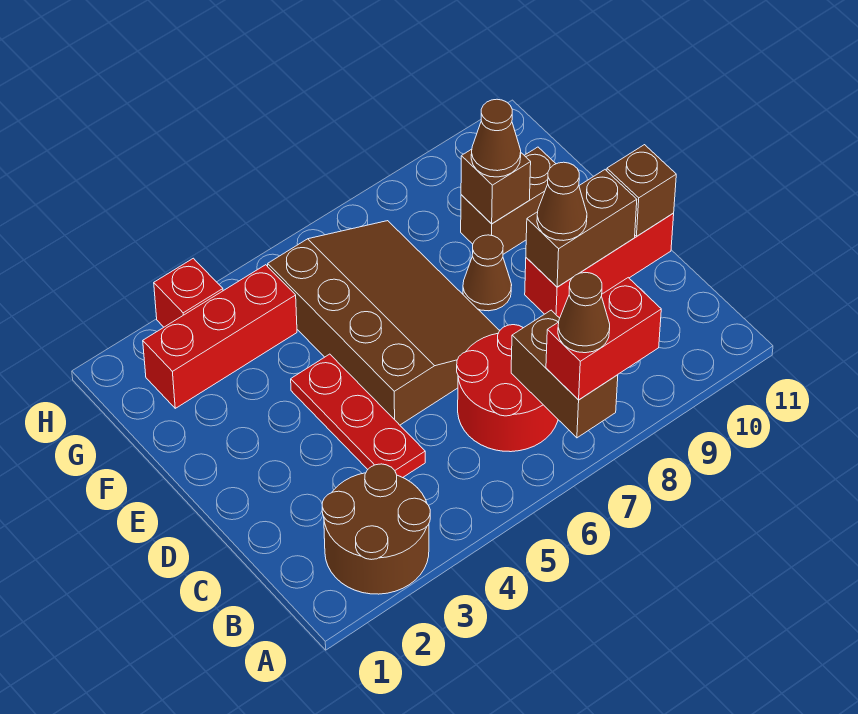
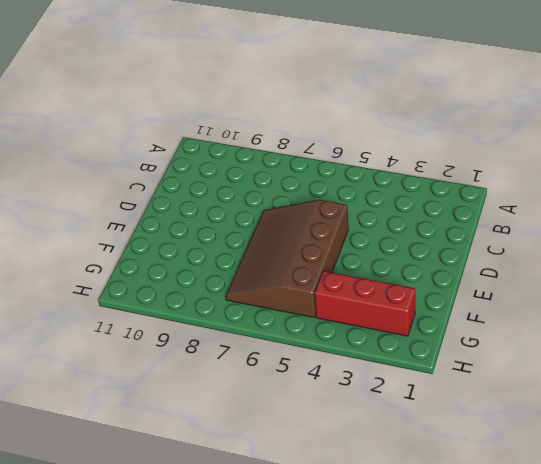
none -> brown round brick A2:B3 level 1
none -> red round brick B6:C7 level 1
none -> red plate C4:E4 level 1

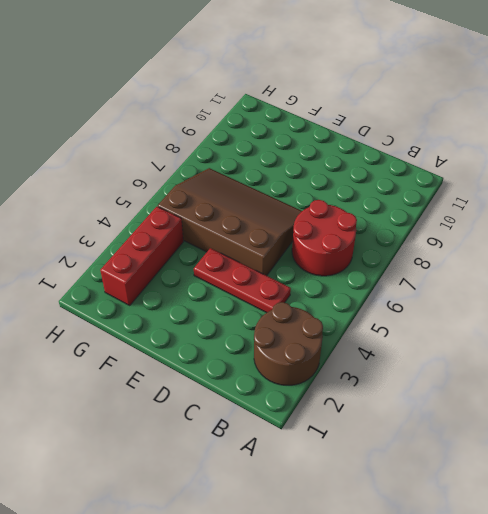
none -> red brick D9:D11 level 1
none -> brown cone E8 level 1
none -> brown brick F9:F10 level 1

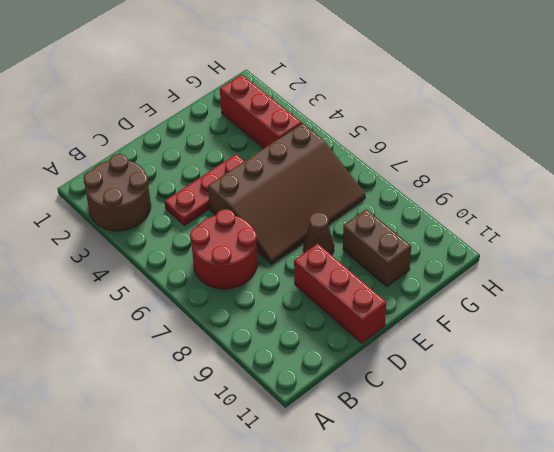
none -> red brick H3 level 1
none -> brown brick A7:B7 level 2
none -> brown brick D9:D10 level 2

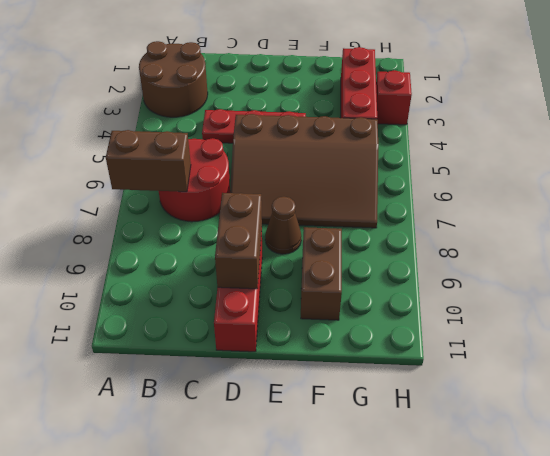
none -> brown brick D11 level 2
none -> brown brick F9 level 2
none -> red brick A7:A8 level 3

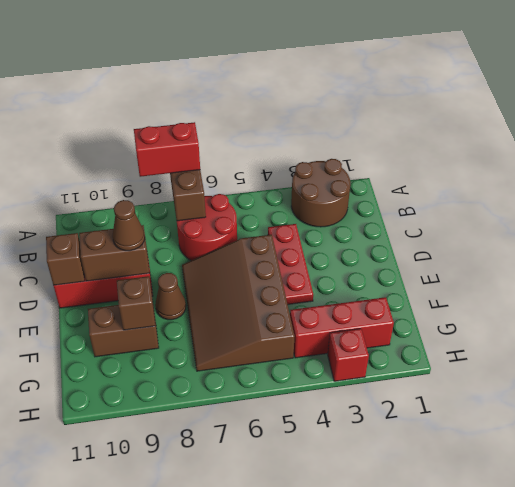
none -> brown cone F9 level 3
none -> brown cone A7 level 4

